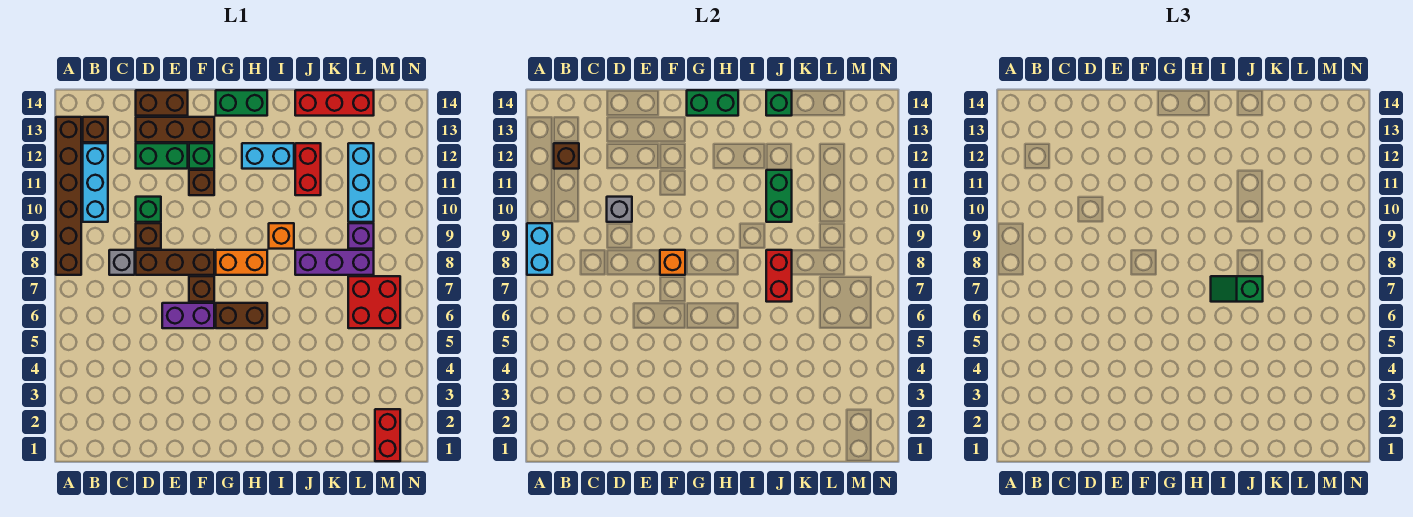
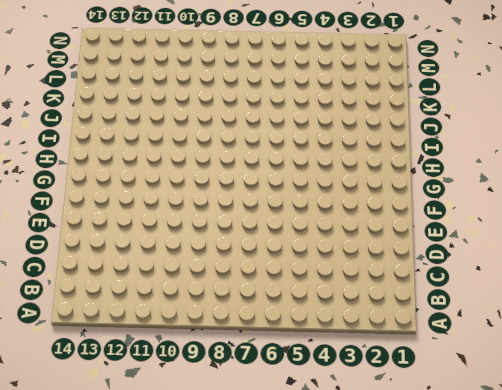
none -> brown brick A8:A13 level 1
none -> cyan brick B10:B12 level 1
none -> brown brick B13 level 1
none -> grey brick C8 level 1

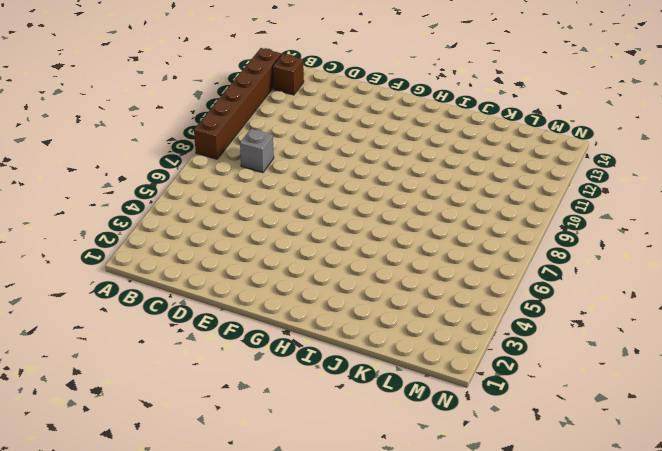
none -> cyan brick B10:B12 level 1
none -> brown brick D8:F8 level 1
none -> brown brick D9 level 1
none -> green brick D10 level 1

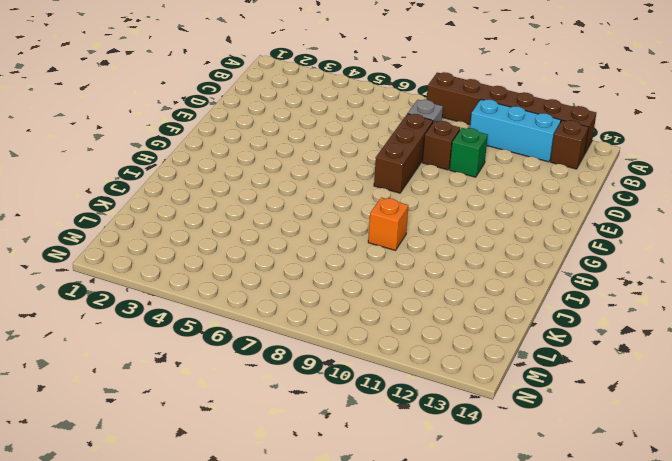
none -> green brick D12:E12 level 1
none -> brown brick D13:F13 level 1
none -> brown brick D14:E14 level 1
none -> purple brick E6:F6 level 1

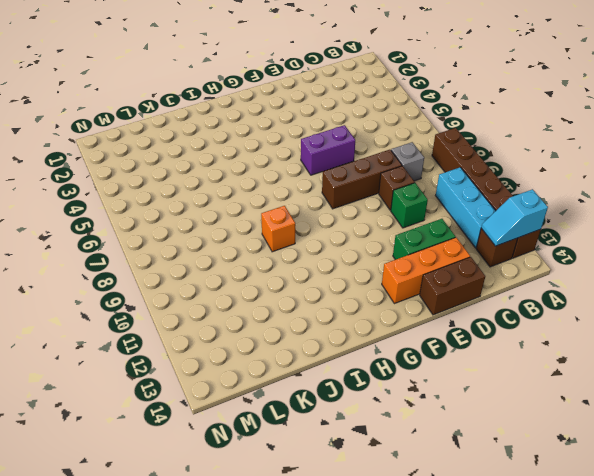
cyan slope A13:B13 level 2 top A -> none
orange brick D13:F13 level 1 -> brown brick D13:F13 level 1
none -> brown brick F7 level 1
none -> brown brick F11 level 1
none -> green brick F12 level 1
none -> brown brick G6:H6 level 1

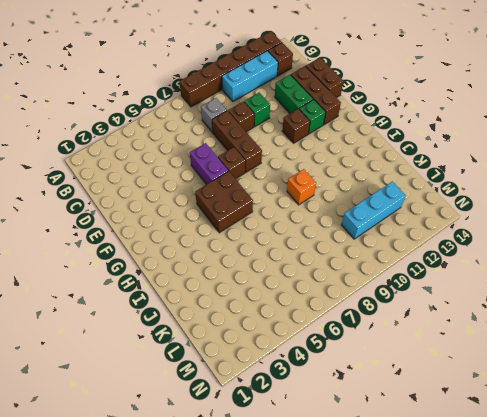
brown brick G5:H6 level 1 -> brown brick G6:H6 level 1
none -> orange brick G8:H8 level 1
none -> green brick G14:H14 level 1
none -> cyan brick H12:I12 level 1
none -> purple brick J8:L8 level 1

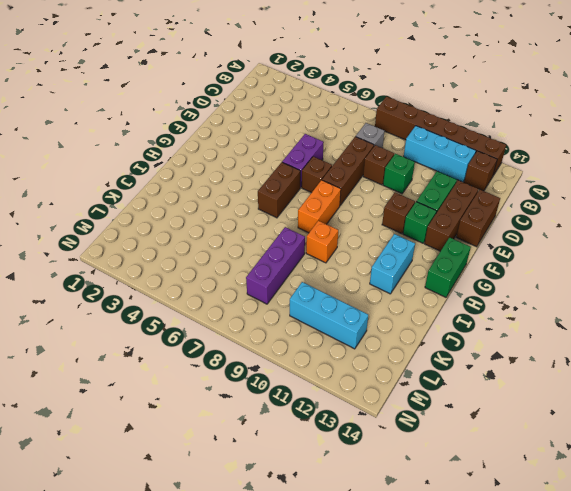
none -> red brick J11:J12 level 1
none -> red brick J14:L14 level 1
none -> red brick L6:M7 level 1
none -> purple brick L9 level 1

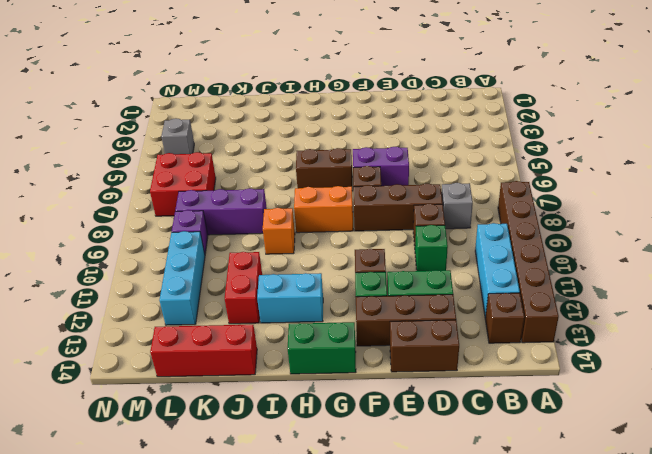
grey brick M4 level 1 -> grey brick D10 level 2
none -> red brick M1:M2 level 1
none -> cyan brick A8:A9 level 2
none -> brown brick B12 level 2
none -> orange brick F8 level 2

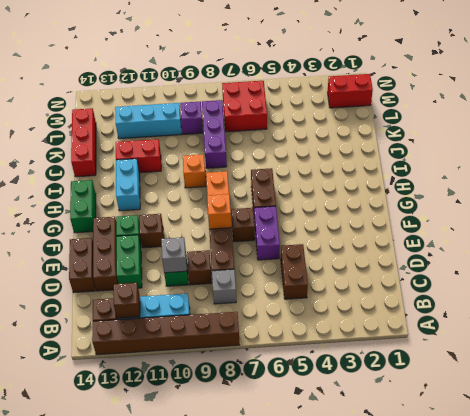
brown brick C5:D5 level 1 -> none
none -> cyan brick A8:A9 level 2
none -> green brick G14:H14 level 2
none -> red brick J7:J8 level 2
none -> green brick J10:J11 level 2

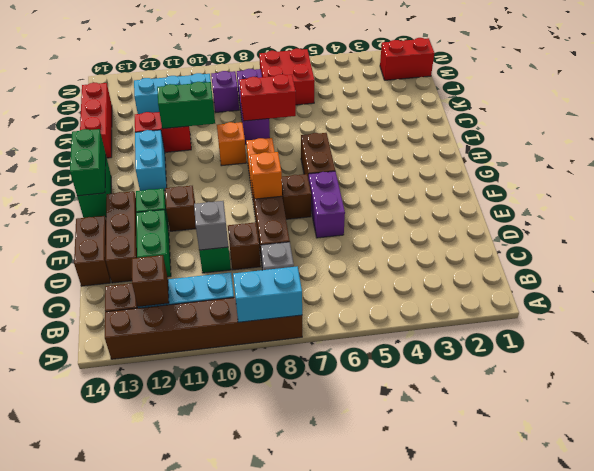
none -> green brick J14 level 2
none -> green slope I7:J7 level 3 top J

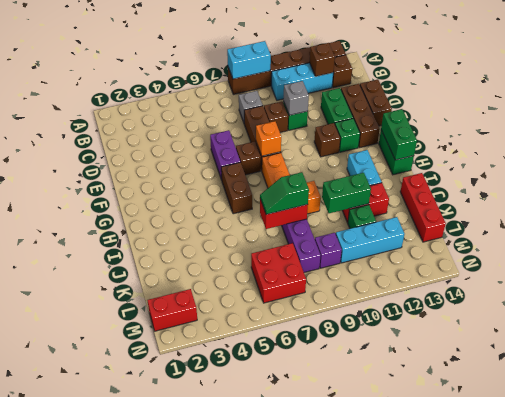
green slope J7:J8 level 3 top 8 -> green slope I7:J7 level 3 top J
green brick K11 level 1 -> green brick J14 level 2

